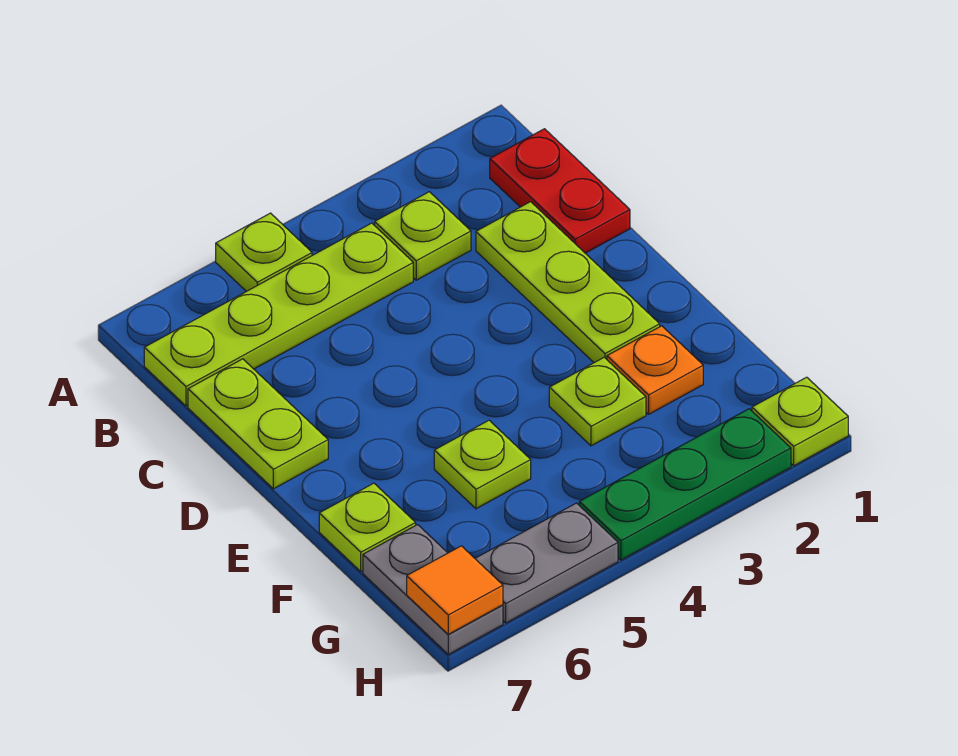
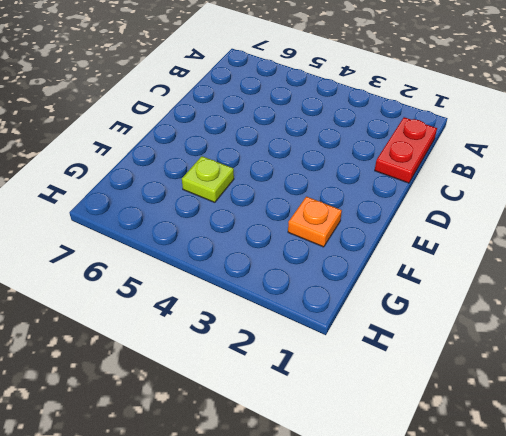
none -> lime plate A5 level 1
none -> lime plate B3 level 1
none -> lime plate B4:B7 level 1

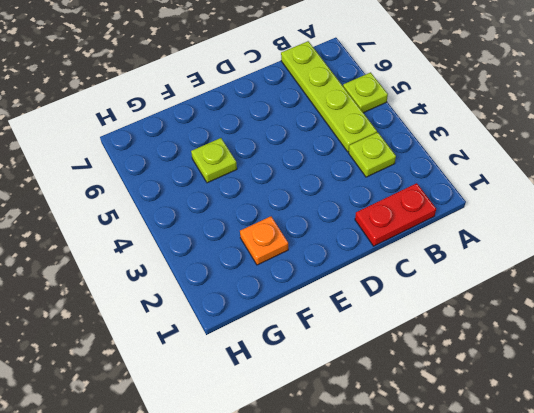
none -> lime plate C2:E2 level 1
none -> lime plate C7:D7 level 1
none -> lime plate F3 level 1

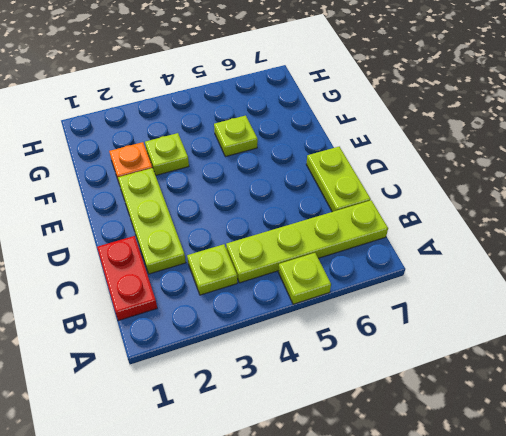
none -> lime plate F7 level 1
none -> grey plate G7:H7 level 1
none -> lime plate H1 level 1

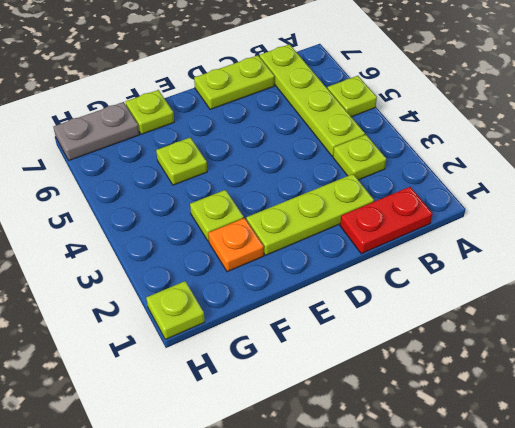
none -> green plate H2:H4 level 1
none -> grey plate H5:H6 level 1
none -> orange tile H7 level 2

